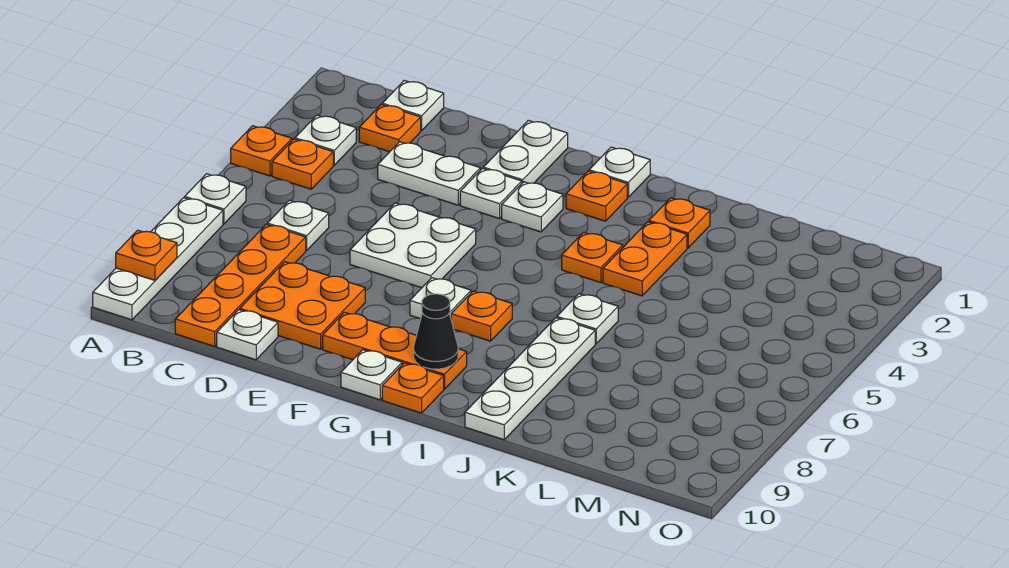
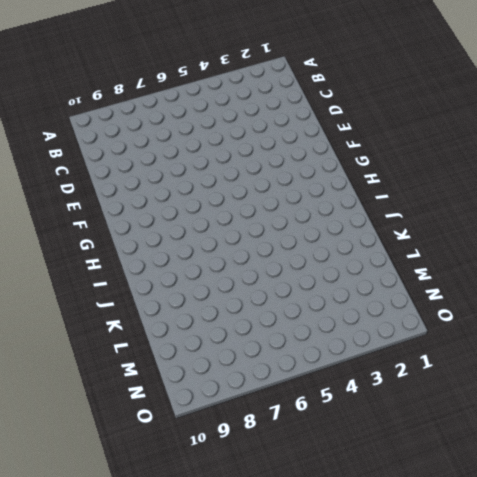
none -> orange plate A4 level 1
none -> white plate A6 level 1
none -> white plate A7:A10 level 1
none -> white plate B3 level 1

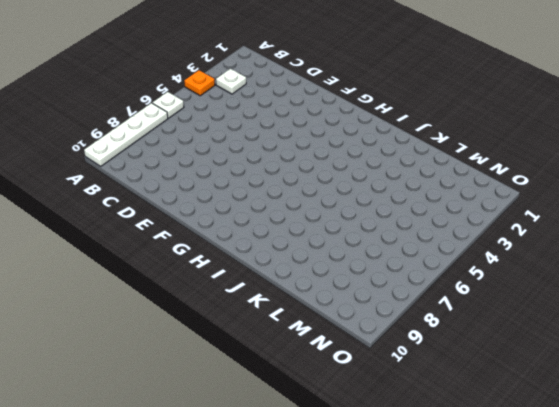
none -> orange plate B4 level 1
none -> white plate C1 level 1
none -> orange plate C2 level 1
none -> white plate C6 level 1

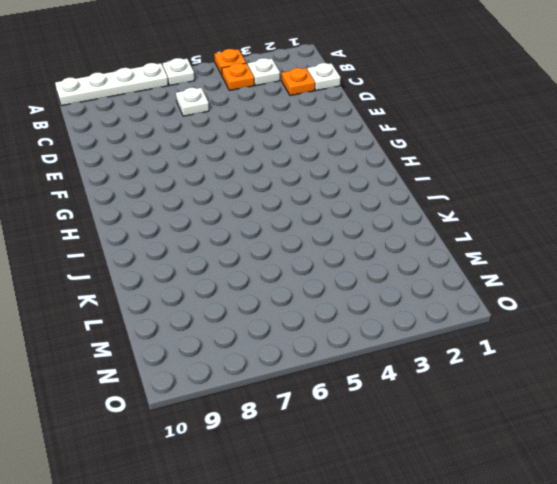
none -> orange plate C7:C10 level 1
none -> white plate D3:E3 level 1
none -> orange plate D8:E9 level 1
none -> white plate D10 level 1

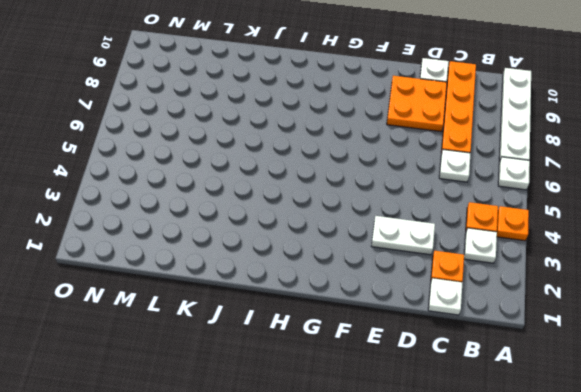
none -> white plate E5:F6 level 1
none -> white plate F1:F2 level 1
none -> white plate F3 level 1
none -> orange plate F9:H9 level 1

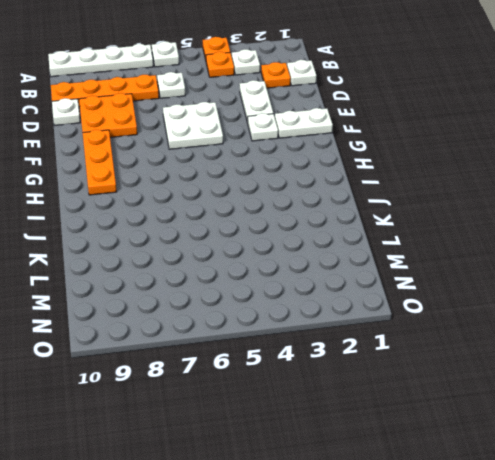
none -> white plate G3 level 1
none -> white plate G7 level 1
none -> white plate G10 level 1
none -> white plate H1 level 1

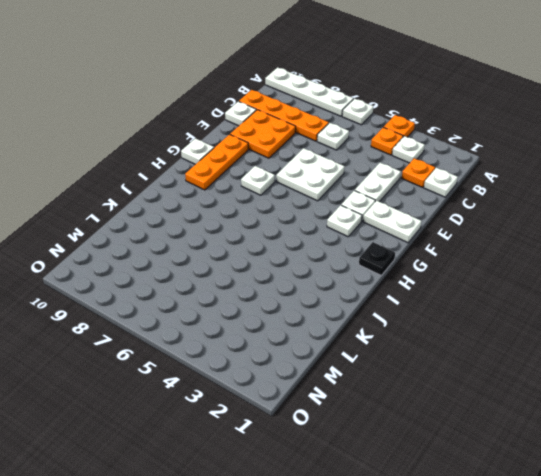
black plate H1 level 1 -> white plate H1 level 1
none -> orange plate H2 level 1
none -> orange plate H7 level 1
none -> orange plate H10 level 1
none -> orange plate I4 level 1

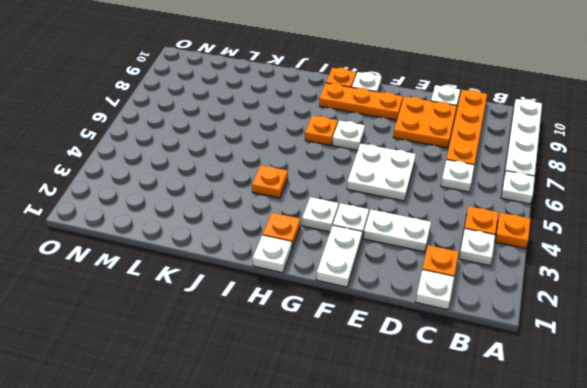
none -> orange plate J2 level 1
none -> orange plate J3:J4 level 1
none -> white plate J6 level 1
none -> white plate J7:J10 level 1

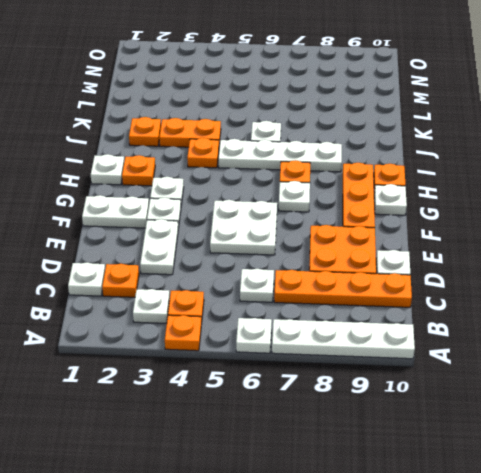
white plate I5:I8 level 1 -> white plate J7:J10 level 1
none -> orange plate A9 level 2
none -> black cone H9 level 2

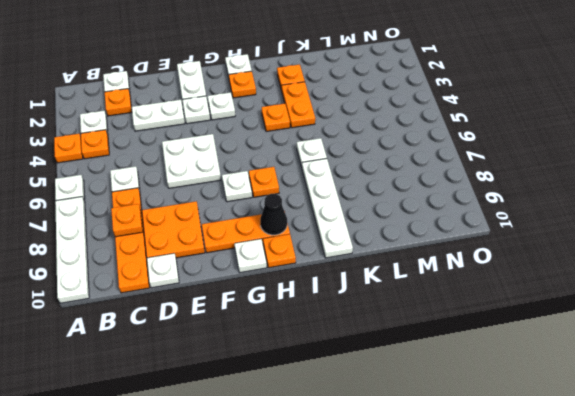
orange plate C8 level 2 -> orange plate A9 level 2

